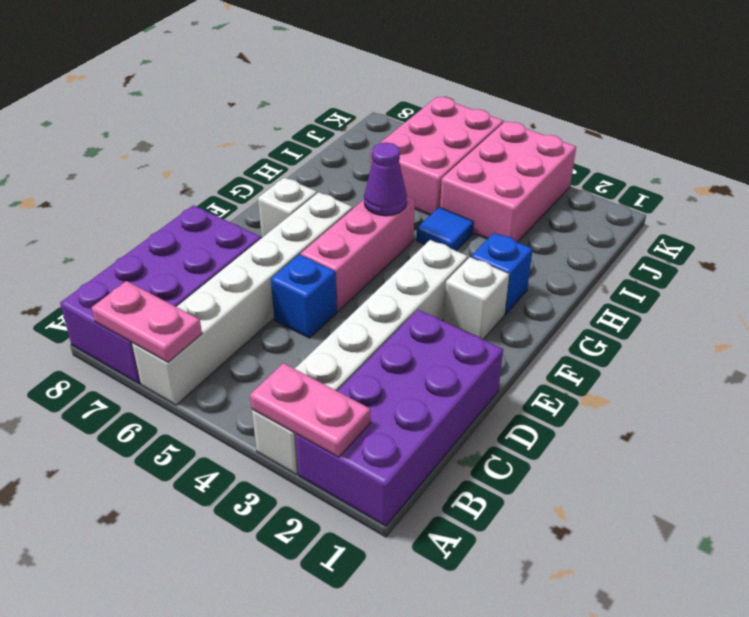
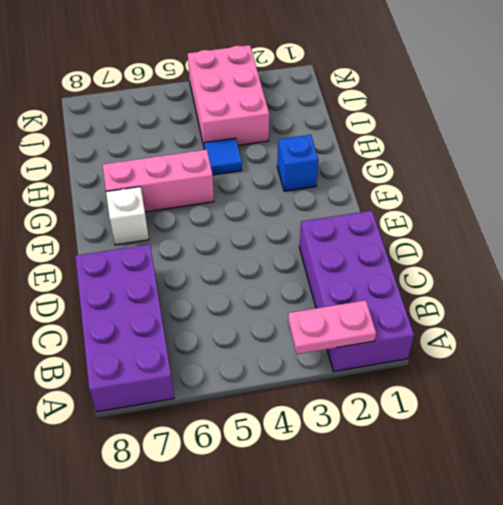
pink brick G5:G7 level 1 -> pink brick E5:G5 level 1
none -> white brick A3:F3 level 1
none -> white brick A6:F6 level 1
none -> blue brick D5 level 1

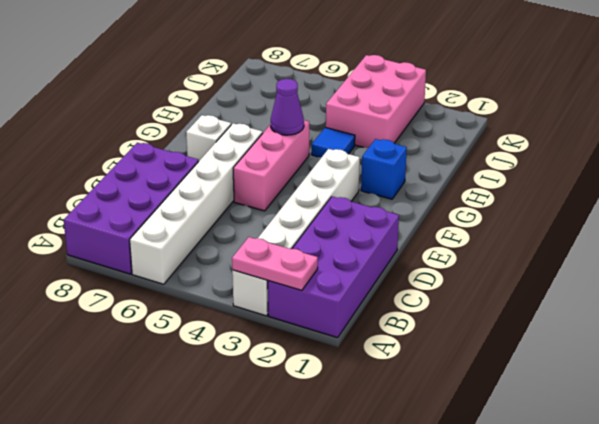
none -> blue brick D5 level 1
none -> white brick F2 level 1
none -> pink brick I5:K6 level 1

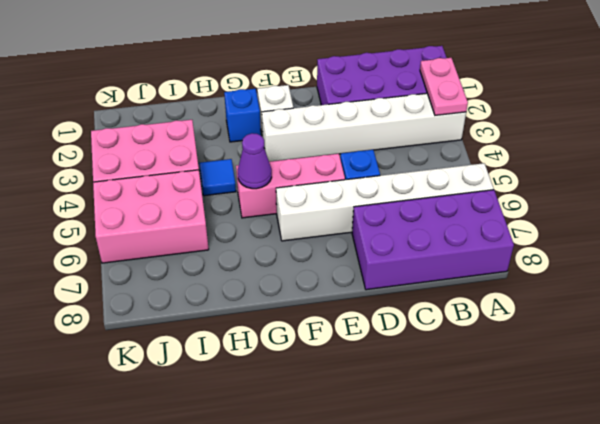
none -> white brick F7 level 1
none -> pink plate A6:A7 level 2

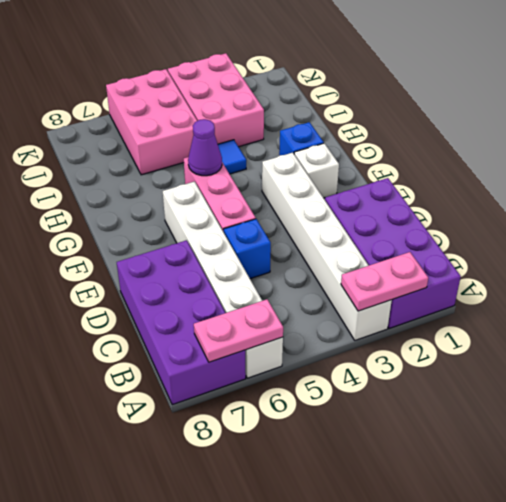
none -> white brick F7 level 1

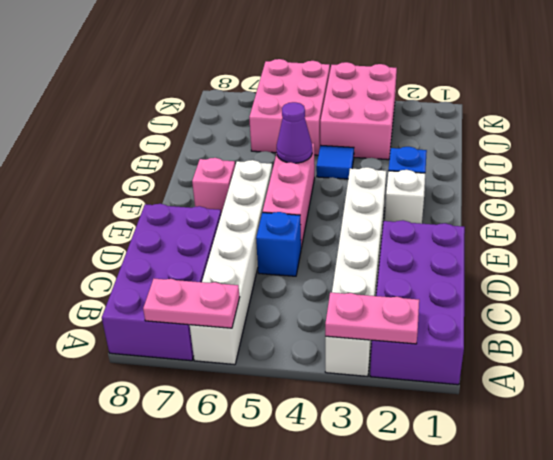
pink brick F7 level 1 -> white brick F7 level 1

